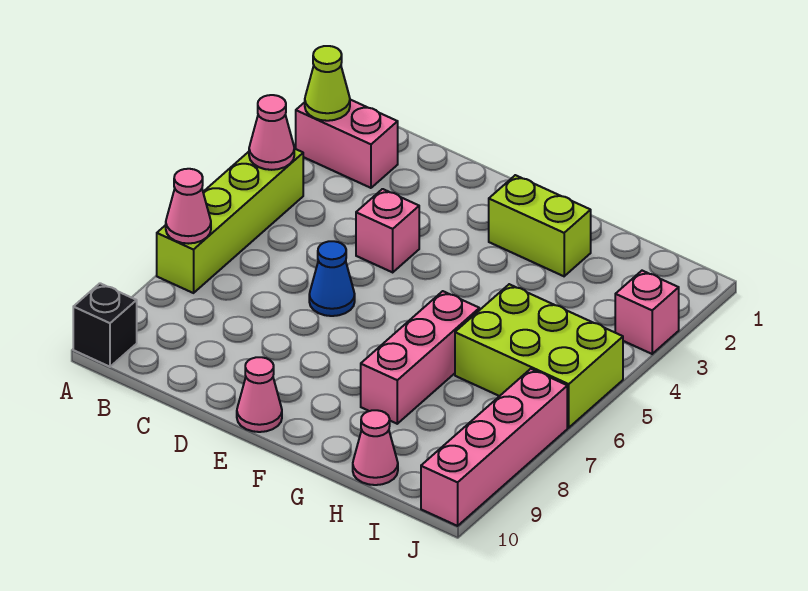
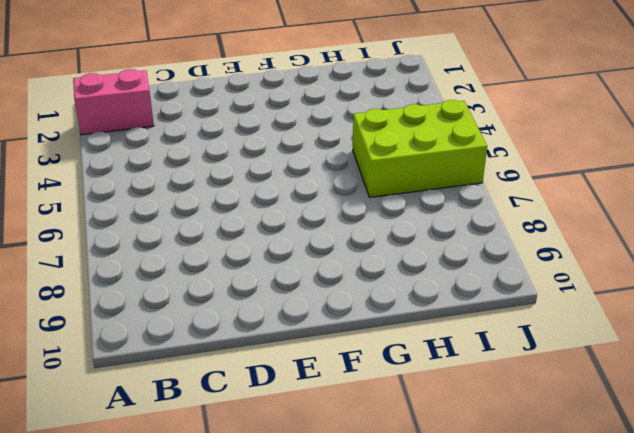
none -> lime brick A4:A7 level 1
none -> black brick A10 level 1
none -> pink brick D4 level 1

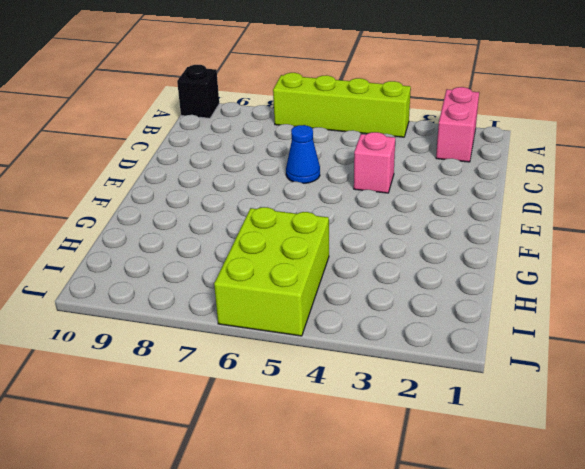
none -> pink cone E10 level 1
none -> lime brick F2:G2 level 1
none -> pink brick G6:G8 level 1

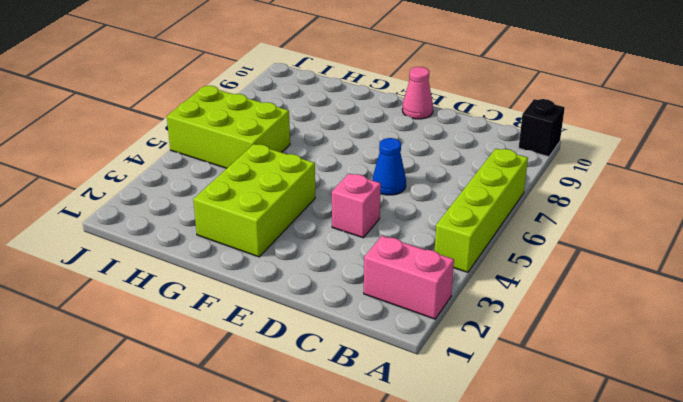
lime brick F2:G4 level 1 -> lime brick F2:G2 level 1
none -> pink brick G6:G8 level 1
none -> pink cone H10 level 1
none -> pink brick J3 level 1

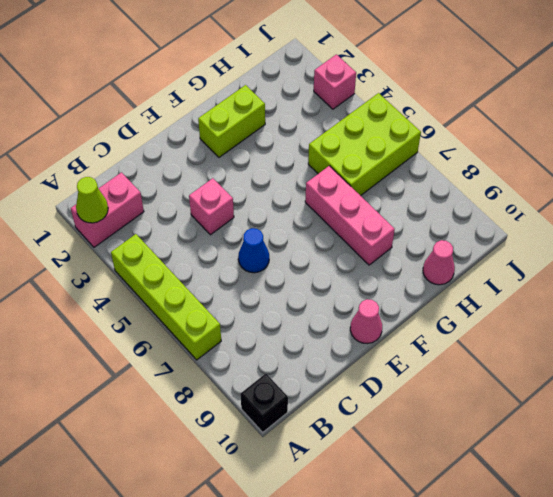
none -> pink brick J7:J10 level 1
none -> pink cone A4 level 2
none -> pink cone A7 level 2

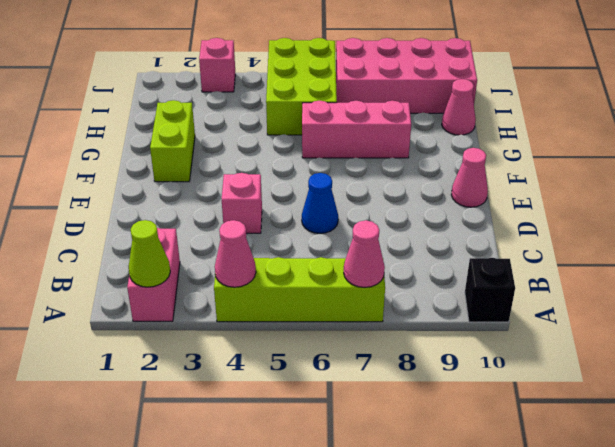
pink brick I7:J10 level 1 -> pink brick J7:J10 level 1

